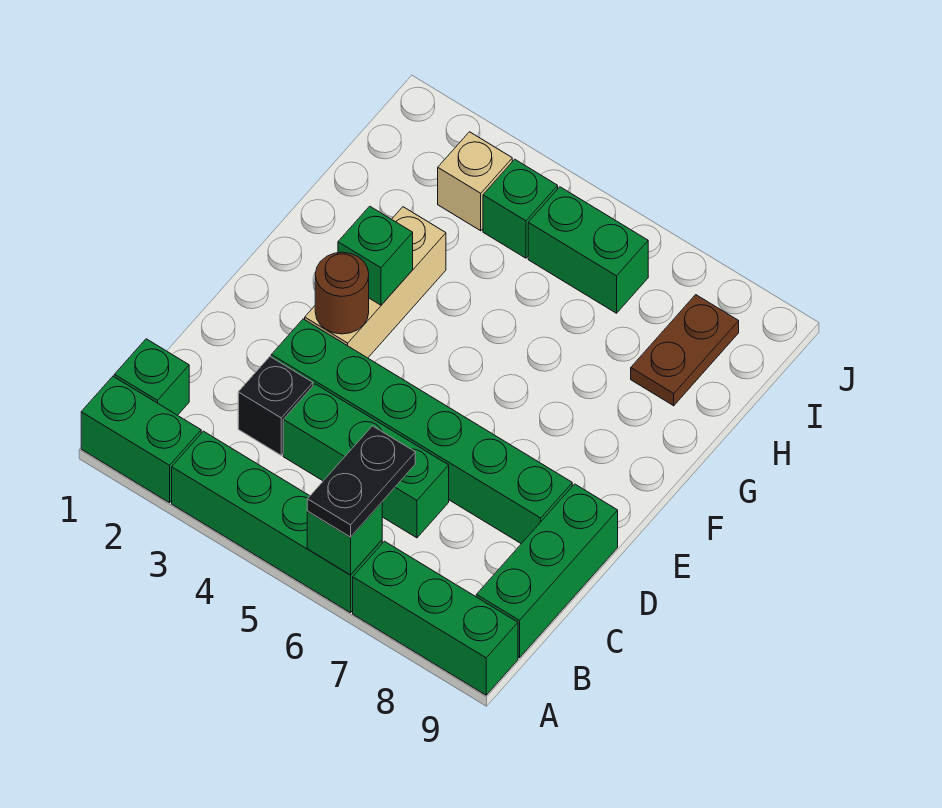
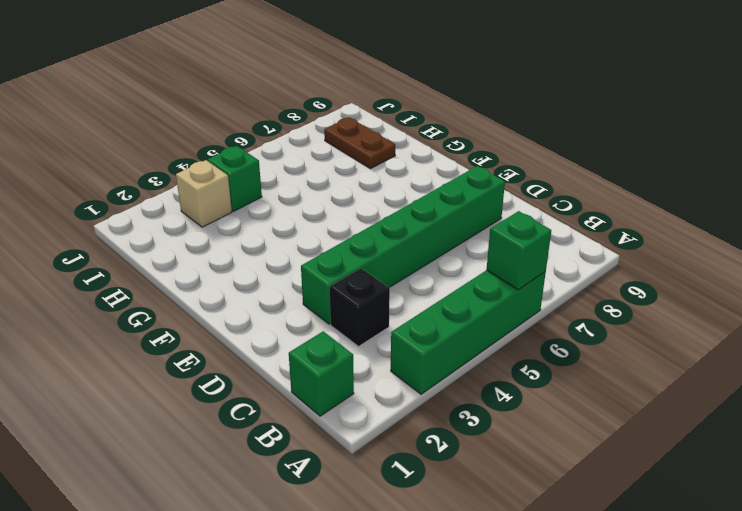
none -> green brick A1:A2 level 1
none -> green brick A7:A9 level 1
none -> green brick B9:D9 level 1

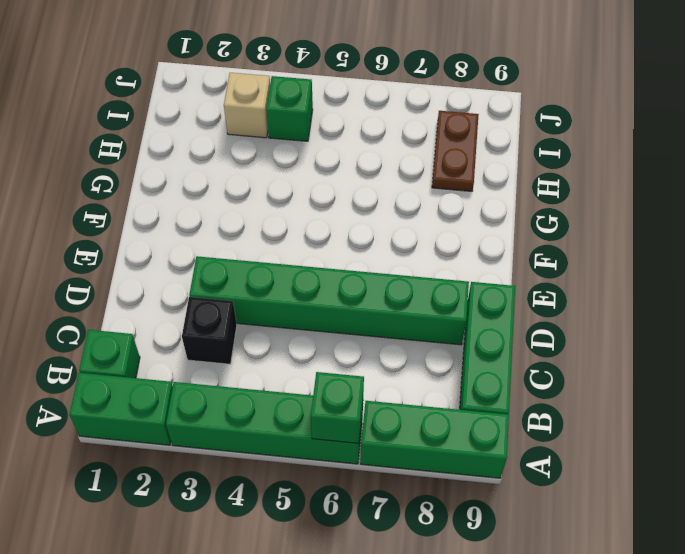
none -> green brick C4:C6 level 1
none -> tan brick E3:G3 level 1
none -> green brick I5:I6 level 1

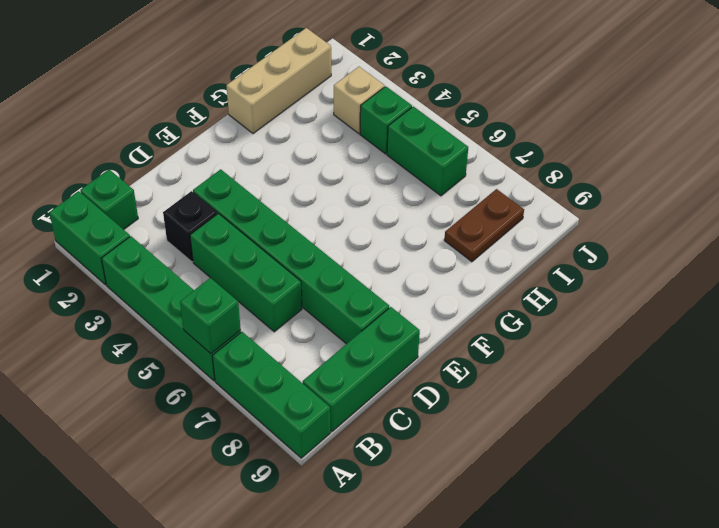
tan brick G1:I1 level 1 -> tan brick E3:G3 level 1
none -> brown round brick E3 level 2
none -> green brick F3 level 2
none -> black plate A6:B6 level 3

